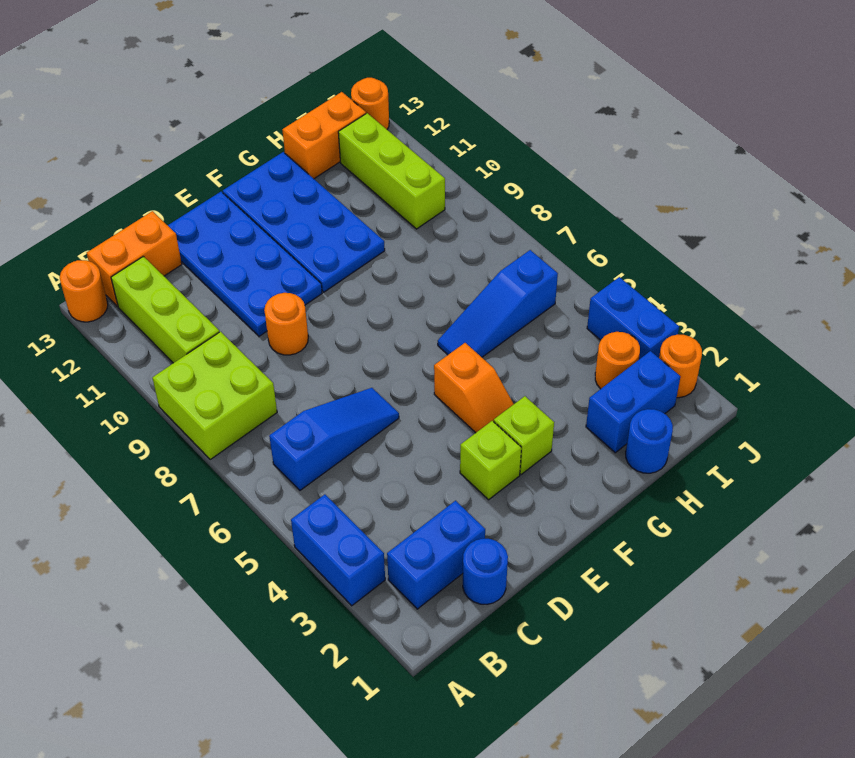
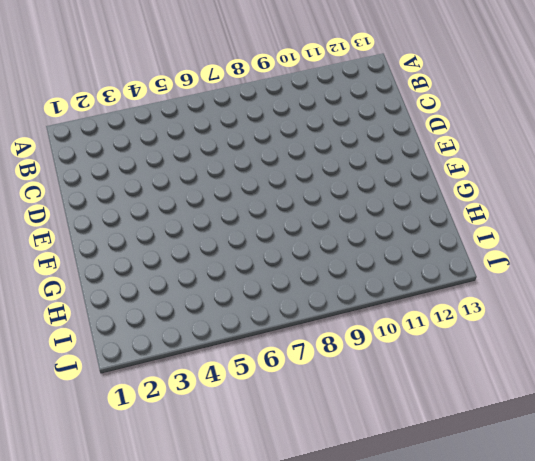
none -> blue brick A3:A4 level 1
none -> lime brick A8:B9 level 1
none -> orange round brick A13 level 1

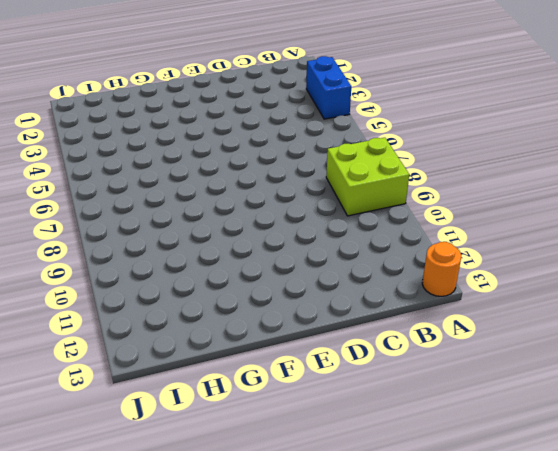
none -> blue brick B2:C2 level 1
none -> blue slope B6:D6 level 1 top B
none -> lime brick B10:B12 level 1

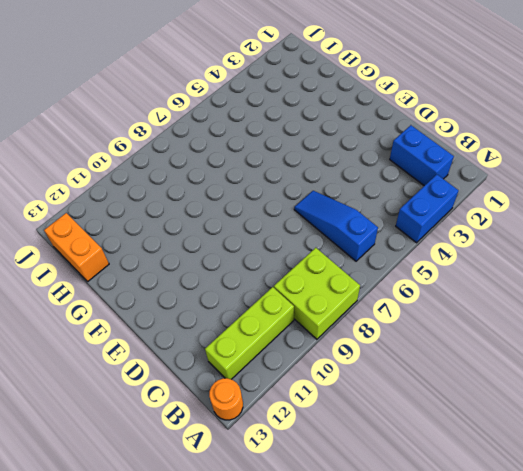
none -> orange brick B13:C13 level 1
none -> blue round brick C1 level 1
none -> orange round brick D9 level 1

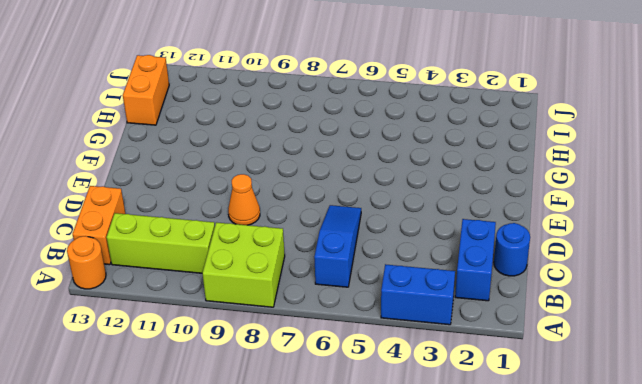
orange cone D9 level 1 -> orange round brick D9 level 1
none -> blue plate D10:E13 level 1
none -> lime brick E3 level 1
none -> lime brick F3 level 1

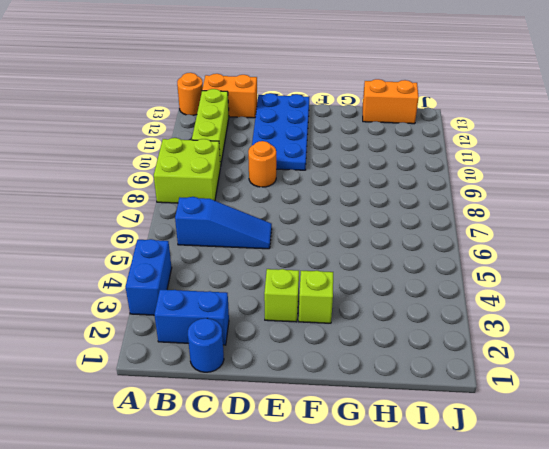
none -> orange slope F4:F5 level 1 top 5
none -> blue plate F10:G13 level 1
none -> blue slope G6:I6 level 1 top I

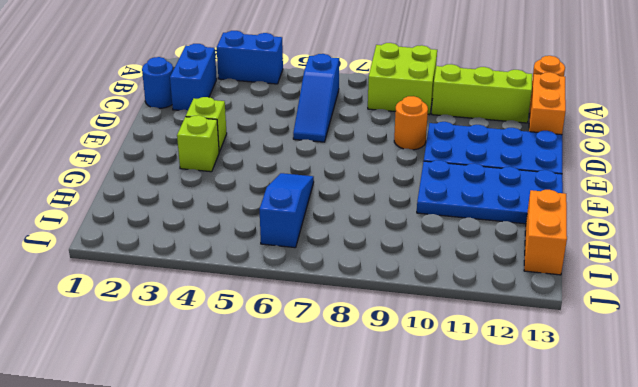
none -> orange slope F4:F5 level 1 top 5
none -> blue round brick H1 level 1
none -> blue brick H2:I2 level 1

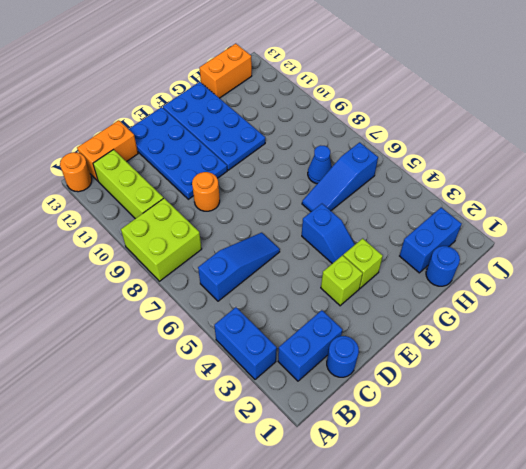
blue slope F4:F5 level 1 top 5 -> orange slope F4:F5 level 1 top 5
blue cone H7 level 1 -> none
none -> orange round brick I3 level 1
none -> lime brick I10:I12 level 1
none -> orange round brick J2 level 1

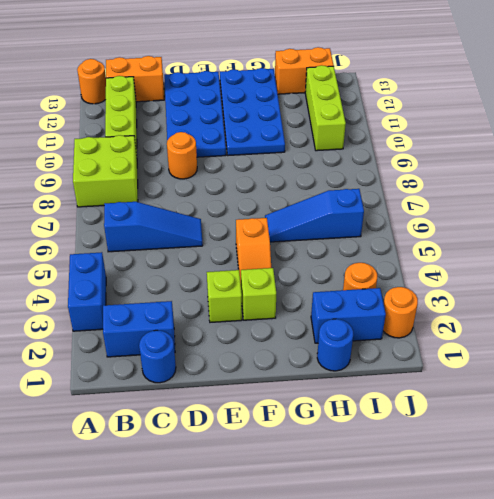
none -> blue brick J3:J4 level 1
none -> orange round brick J13 level 1

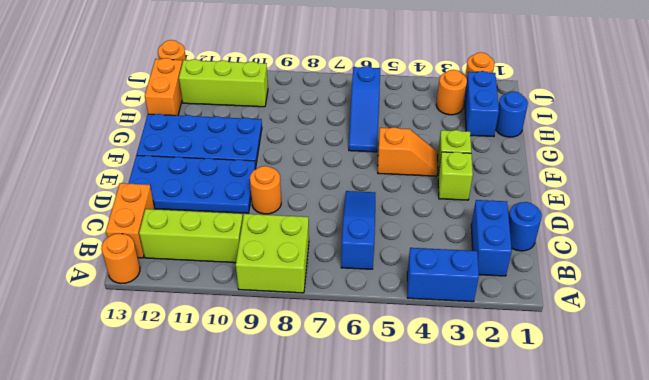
none -> blue brick J3:J4 level 1

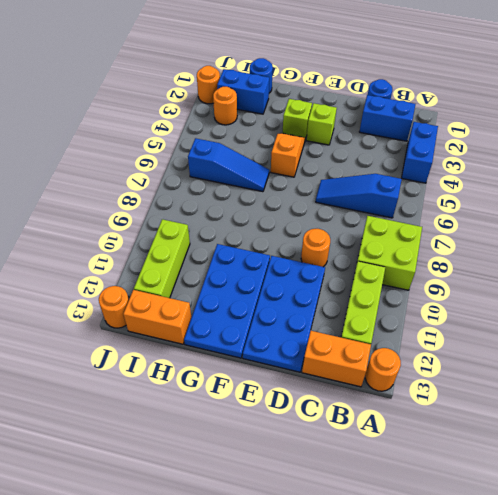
none -> blue brick J3:J4 level 1

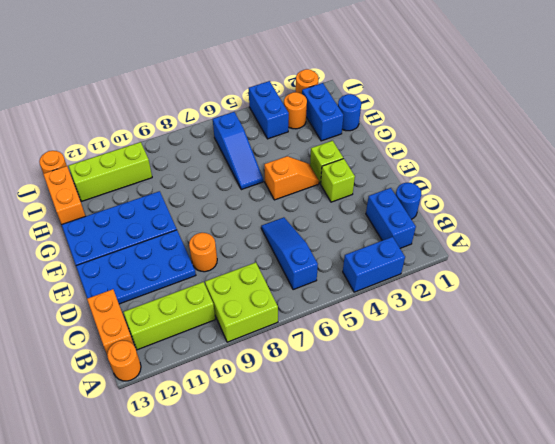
blue brick I4:J4 level 1 -> blue brick J3:J4 level 1

